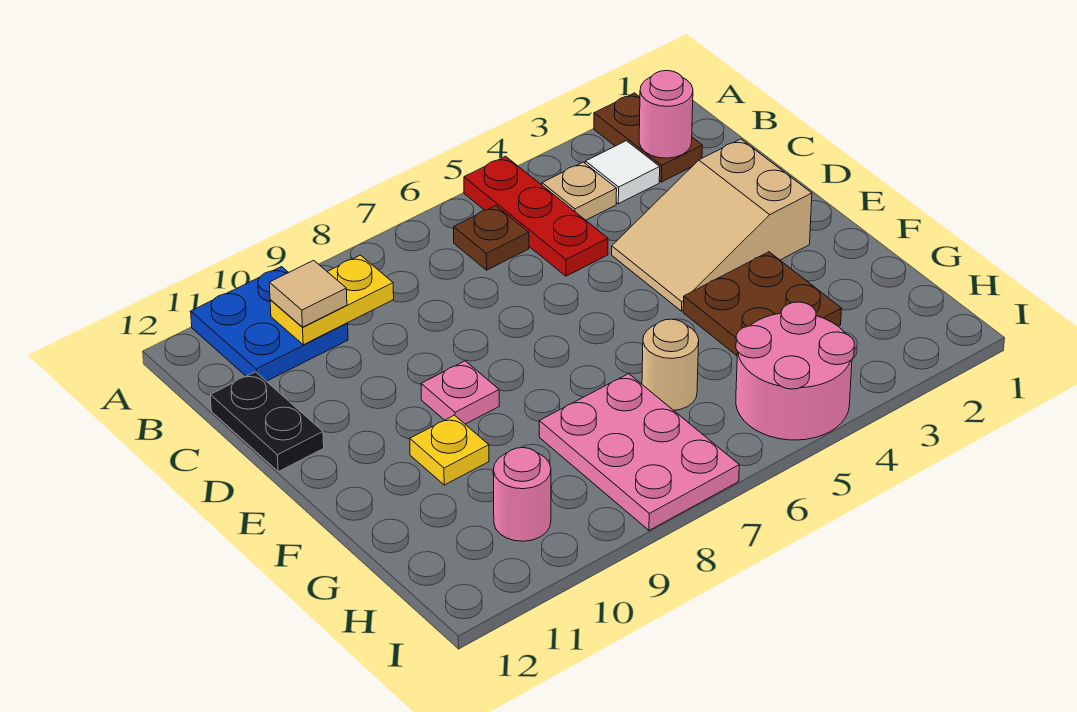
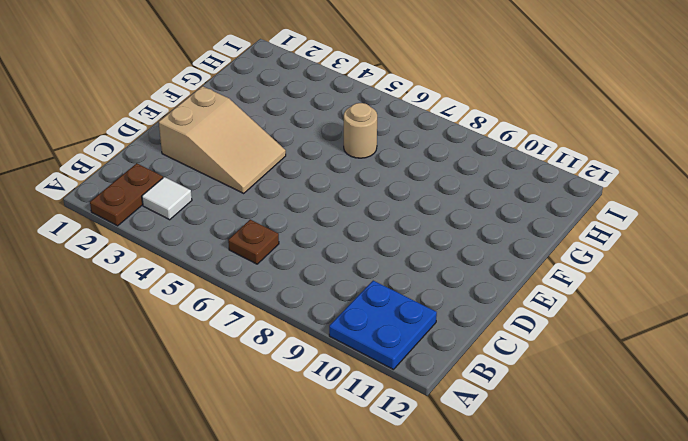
none -> red plate A5:C5 level 1
none -> tan plate B4 level 1
none -> black plate C12:D12 level 1

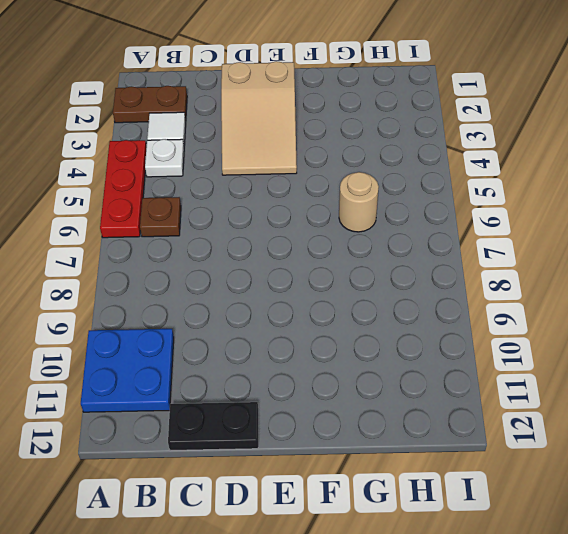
red plate A4:A6 level 1 -> red plate A5:C5 level 1
white plate B4 level 1 -> tan plate B4 level 1
none -> pink plate E9 level 1
none -> brown plate F3:G4 level 1
none -> yellow plate F10 level 1

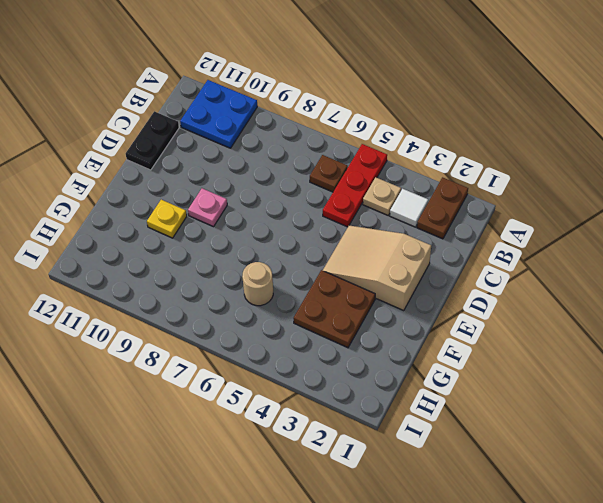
none -> pink plate G7:I8 level 1
none -> pink round brick H4:I5 level 1
none -> pink round brick H10 level 1

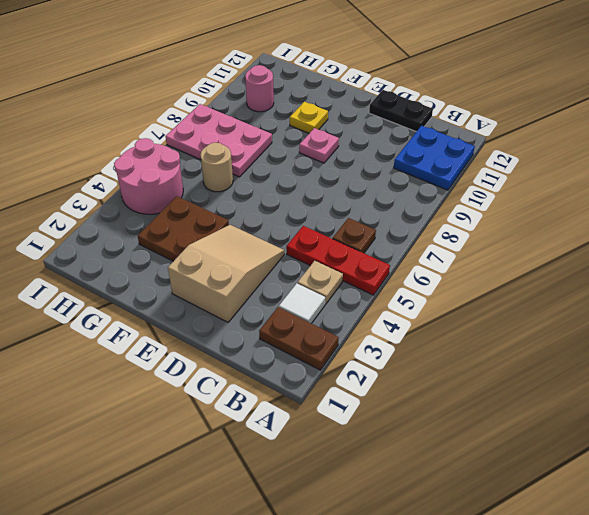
none -> pink round brick B2 level 2
none -> yellow plate B9:B10 level 2
none -> tan tile B10 level 3

